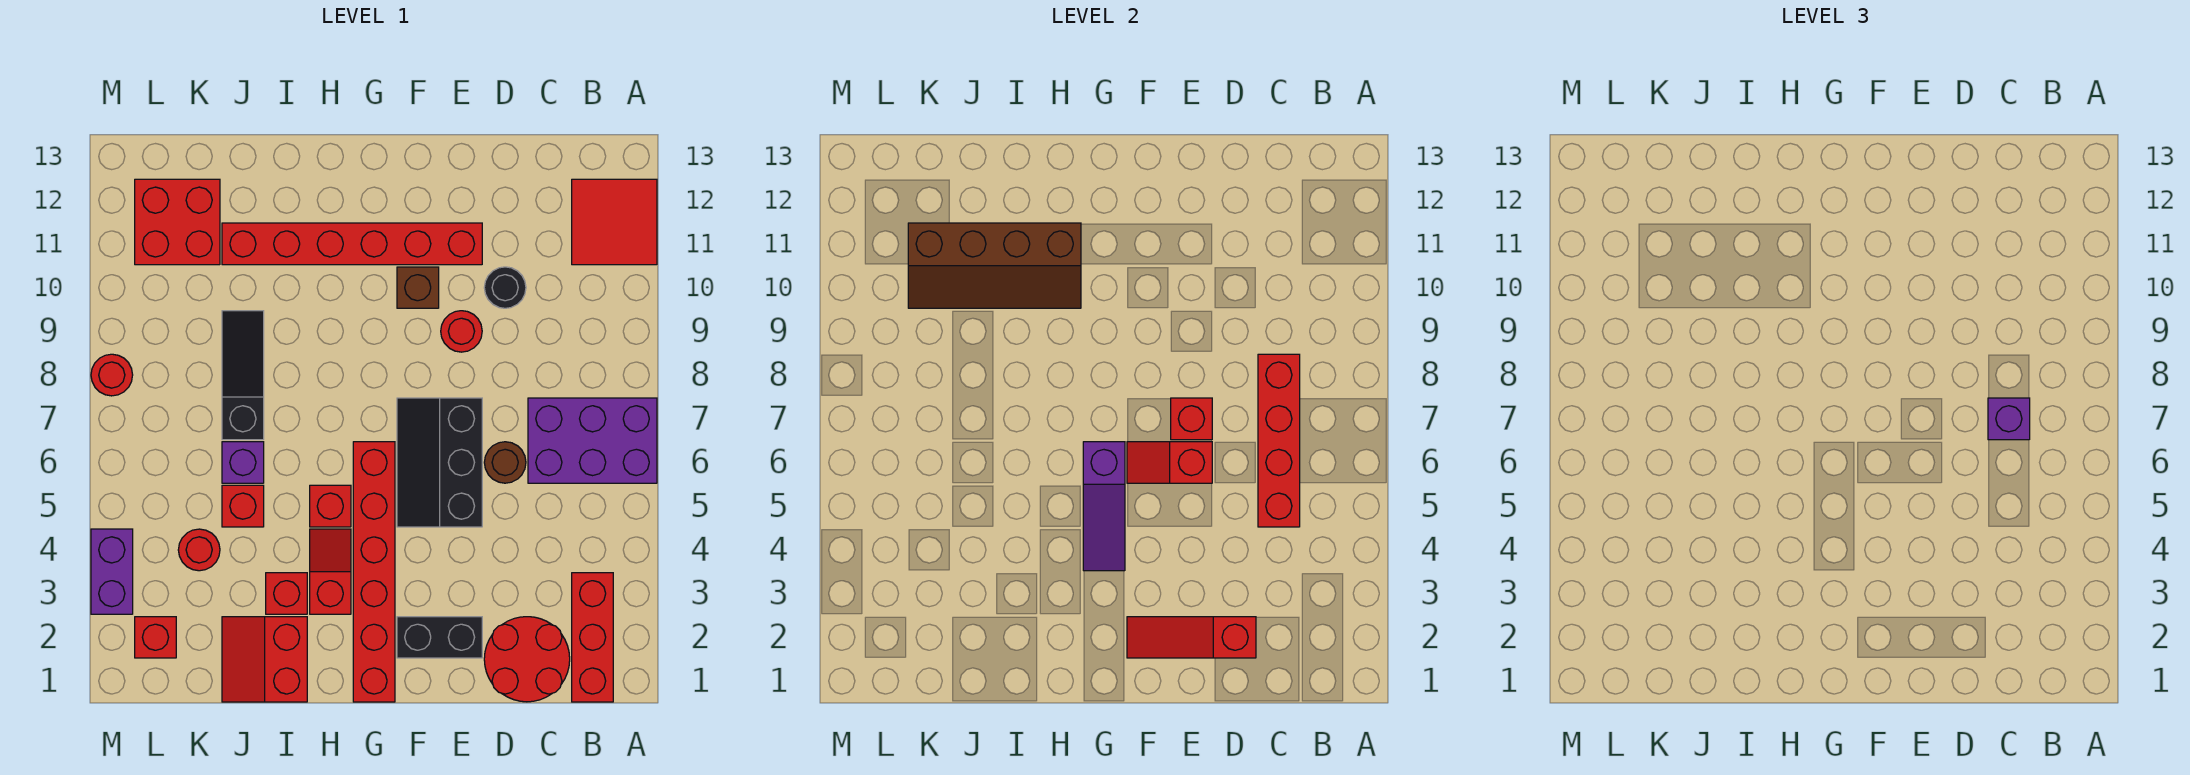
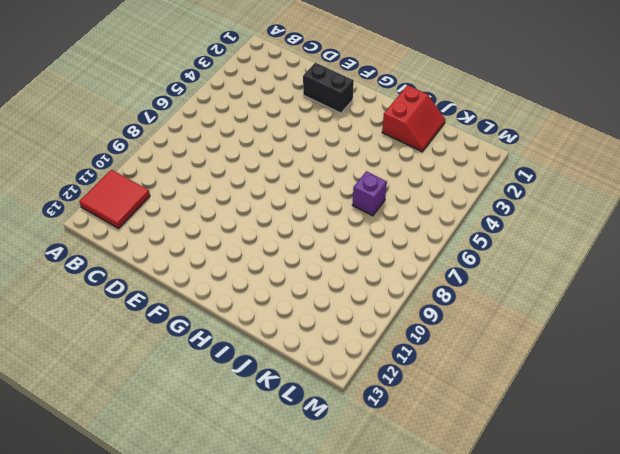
none -> purple brick A6:C7 level 1
none -> red brick B1:B3 level 1
none -> red round brick C1:D2 level 1
none -> brown round brick D6 level 1

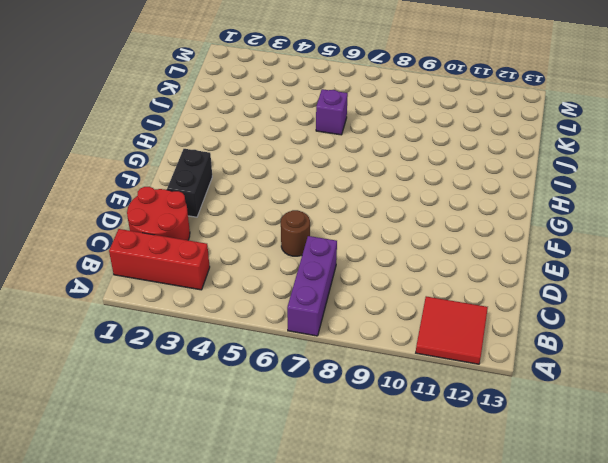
purple brick A7:C7 level 1 -> purple brick A6:C7 level 1
none -> black round brick D10 level 1
none -> black slope E5:F7 level 1 top E
none -> red round brick E9 level 1
none -> red brick E11:J11 level 1

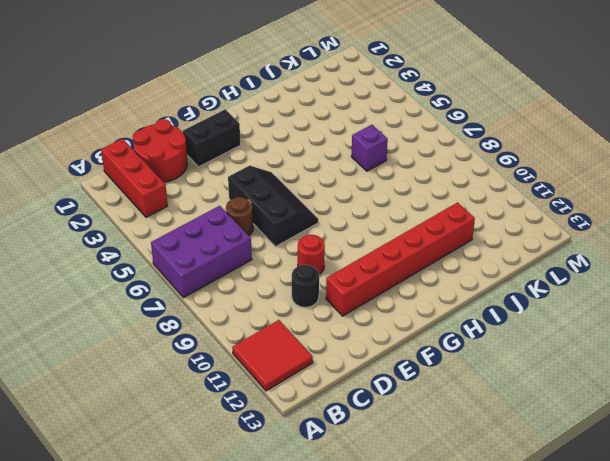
none -> brown brick F10 level 1
none -> red brick G1:G6 level 1
none -> red slope H3:H4 level 1 top 3
none -> red brick H5 level 1

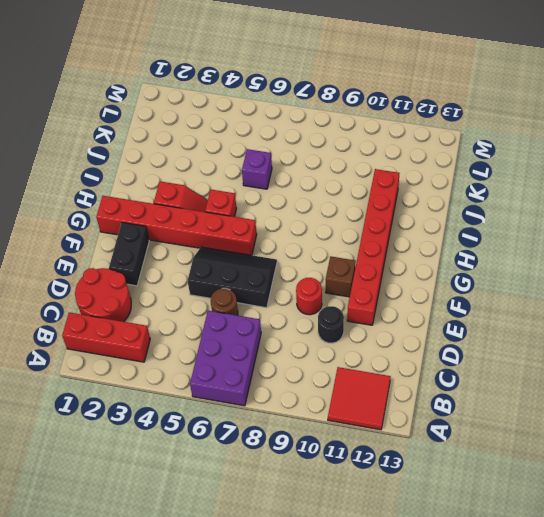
none -> red slope I1:J2 level 1 top I
none -> red brick I3 level 1
none -> red brick J5 level 1
none -> black slope J7:J9 level 1 top 7

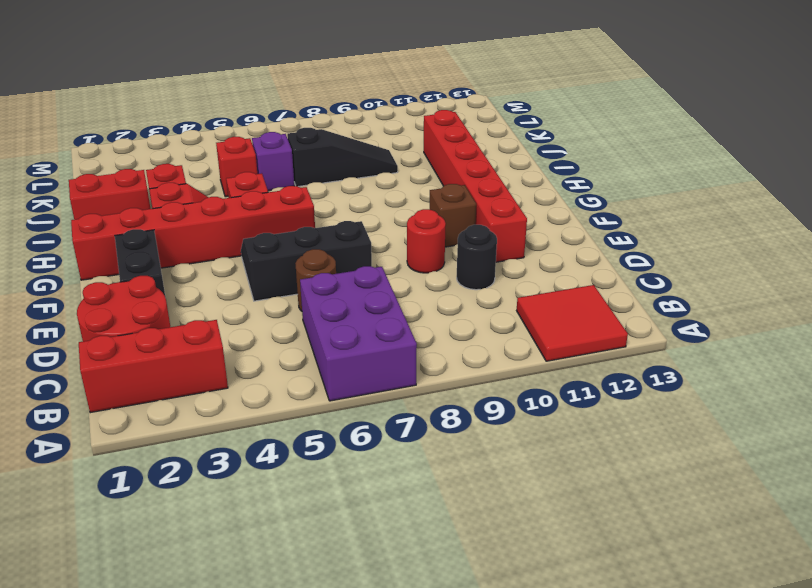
none -> red round brick K4 level 1
none -> red brick K11:L12 level 1
none -> red brick L2 level 1
none -> purple brick M3:M4 level 1

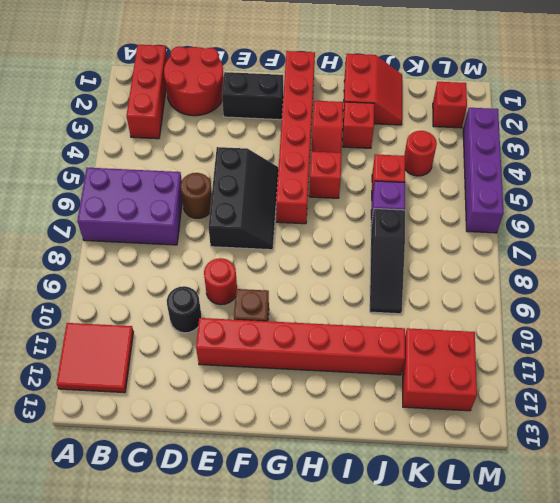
purple brick M3:M6 level 1 -> purple brick M3:M4 level 1
none -> red round brick M8 level 1
none -> red brick C5:C8 level 2
none -> red slope D2:F2 level 2 top D
none -> red slope E6:F6 level 2 top E

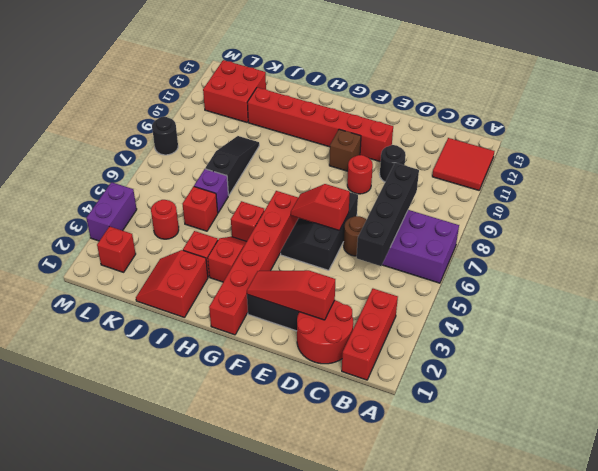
black brick C5:C8 level 2 -> red brick C5:C8 level 2
black round brick M8 level 1 -> red round brick M8 level 1
none -> red brick E7 level 2
none -> purple slope G4:G6 level 2 top 6
none -> brown slope H10:K11 level 2 top 11
none -> purple brick C7 level 3

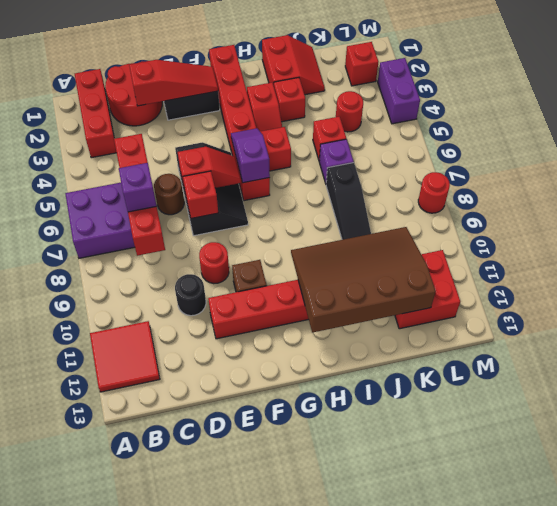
purple slope G5:G6 level 2 top 6 -> purple slope G4:G6 level 2 top 6
brown slope H10:K12 level 2 top 12 -> brown slope H10:K11 level 2 top 11

